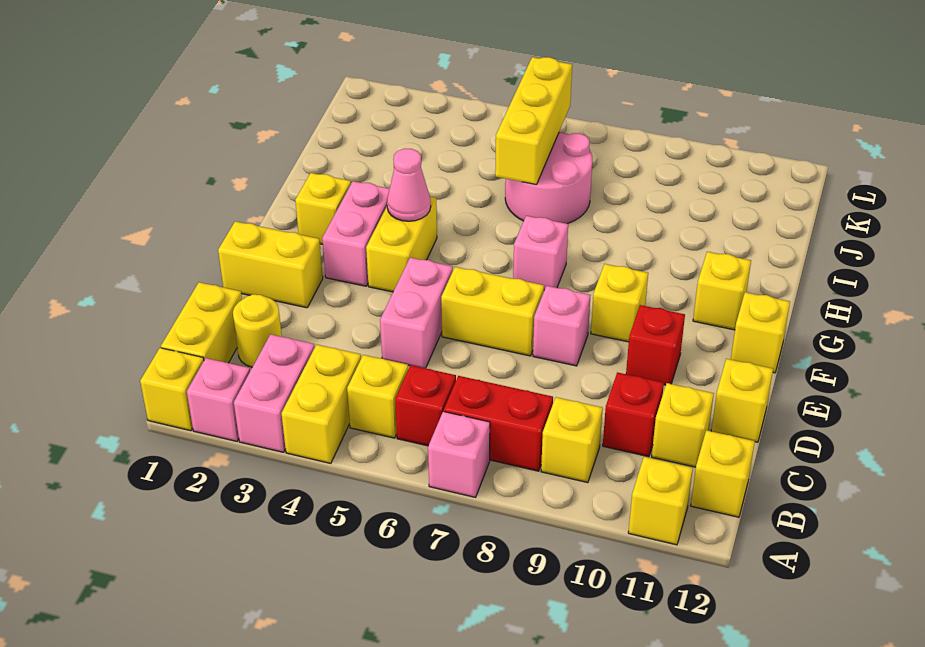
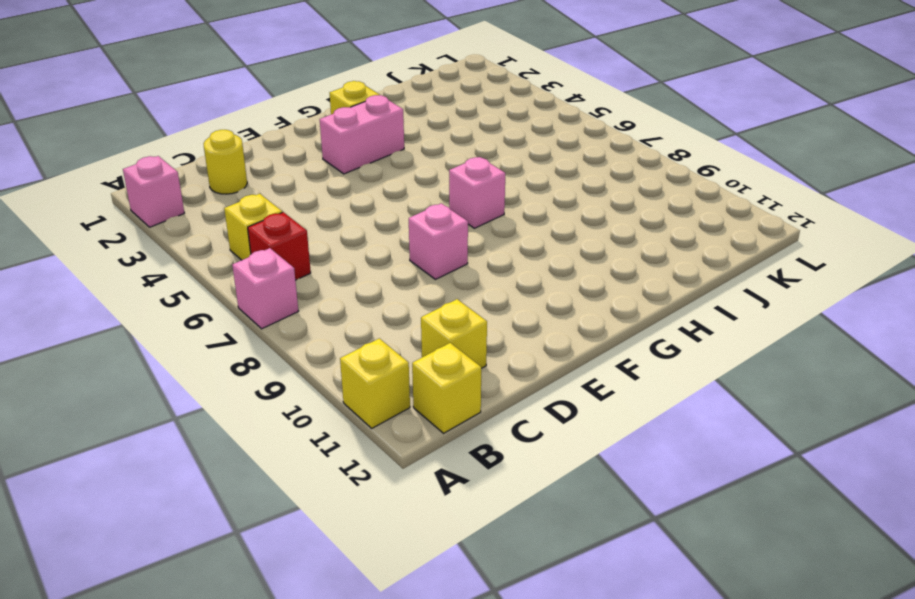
none -> yellow brick A1 level 1
none -> pink brick A3:B3 level 1
none -> yellow brick A4:B4 level 1
none -> yellow brick B1:C1 level 1

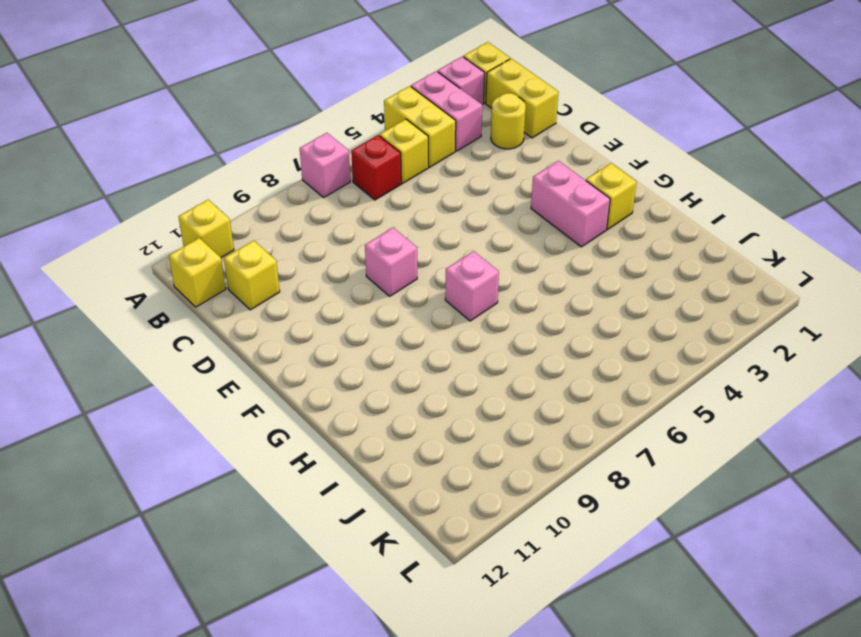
none -> red brick B7:B8 level 1
none -> yellow brick B9 level 1
none -> red brick C10 level 1
none -> pink brick D5:E5 level 1

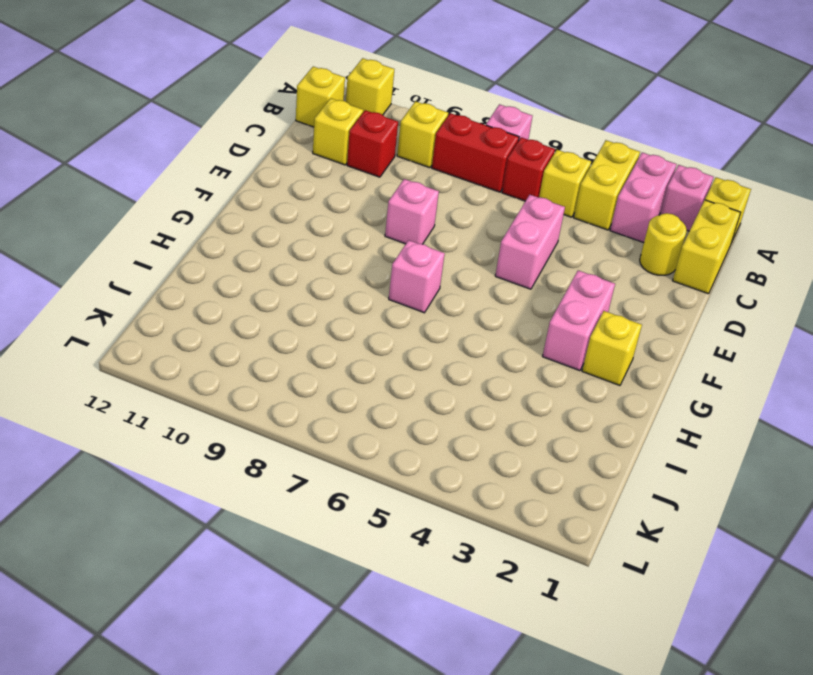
none -> yellow brick D12 level 1
none -> yellow brick E1:E2 level 1
none -> yellow brick E6:E7 level 1
none -> red brick E10 level 1

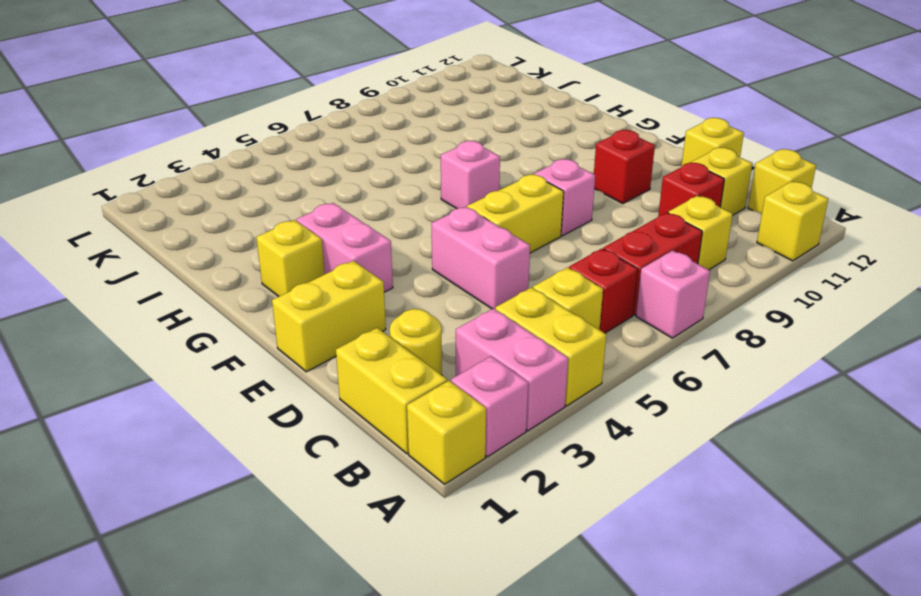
none -> yellow brick F4:G4 level 1
none -> yellow brick F9 level 1
none -> yellow brick F12 level 1
none -> yellow brick G11 level 1

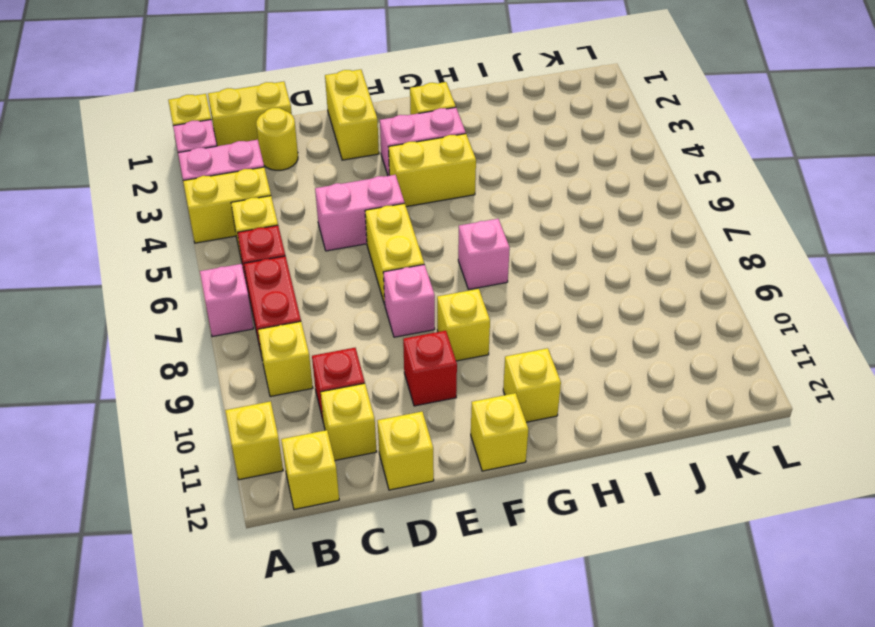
none -> pink round brick I6:J7 level 1
none -> pink cone G4 level 2
none -> yellow brick I6:K6 level 2

